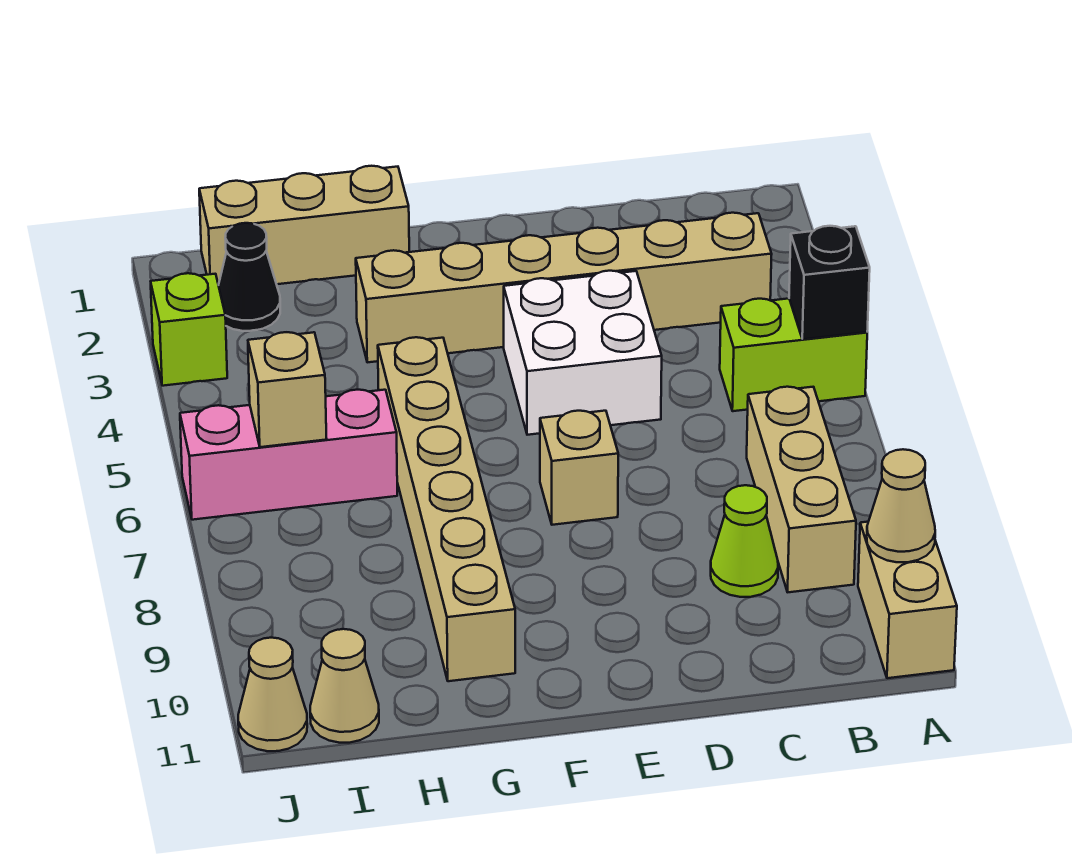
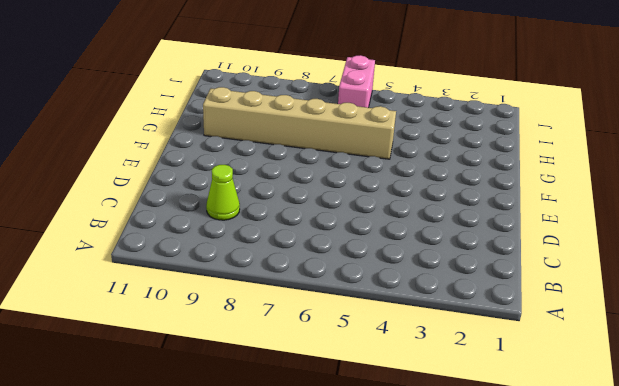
pink brick I6:J6 level 1 -> pink brick H6:J6 level 1
none -> lime brick A5:B5 level 1
none -> tan brick A10:A11 level 1
none -> tan brick B3:G3 level 1

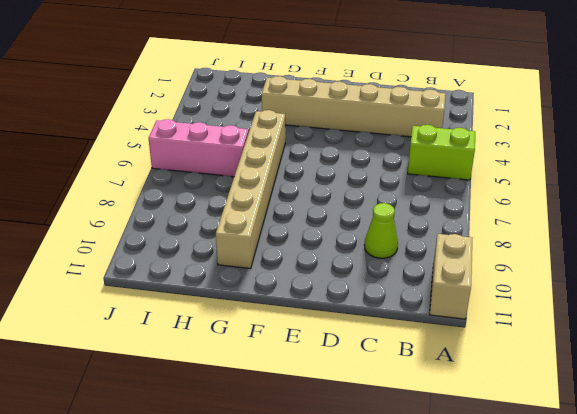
none -> tan brick B7:B9 level 1
none -> white brick D4:E5 level 1
none -> tan brick E7 level 1

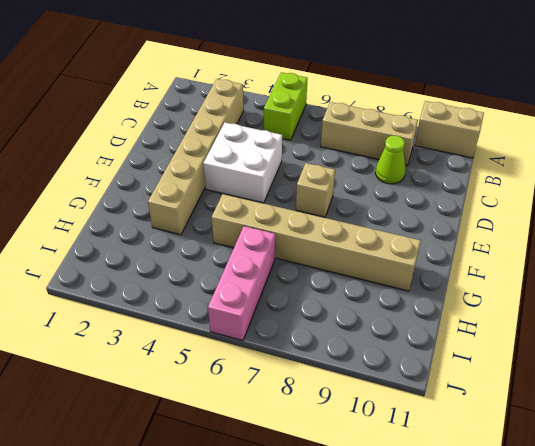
none -> tan brick G1:I1 level 1
none -> black cone I2 level 1
none -> tan cone I11 level 1

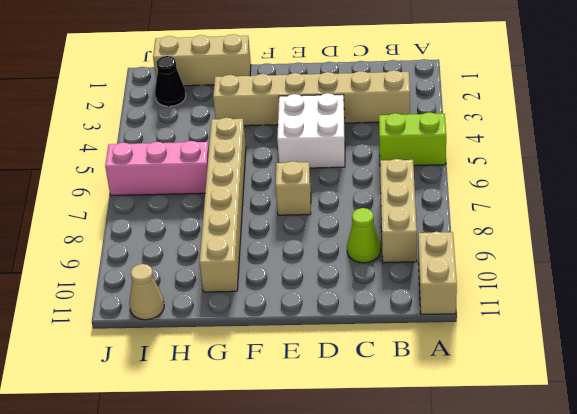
none -> lime brick J3 level 1
none -> tan cone J11 level 1
none -> black brick A5 level 2

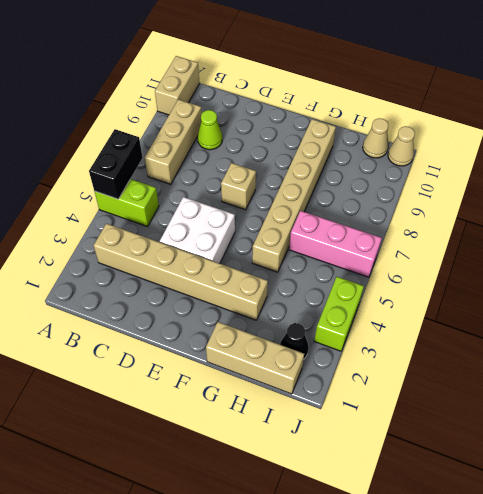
black brick A5:A6 level 2 -> black brick A5 level 2
lime brick J3:J4 level 1 -> lime brick J3 level 1
none -> tan cone A10 level 2
none -> tan brick I6 level 2

